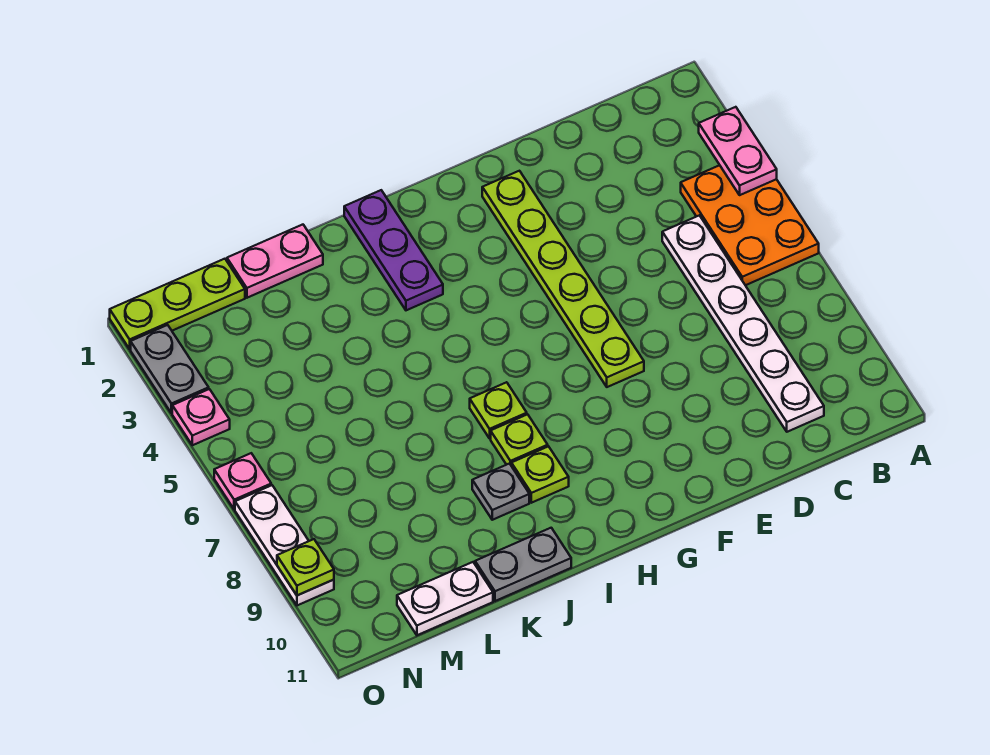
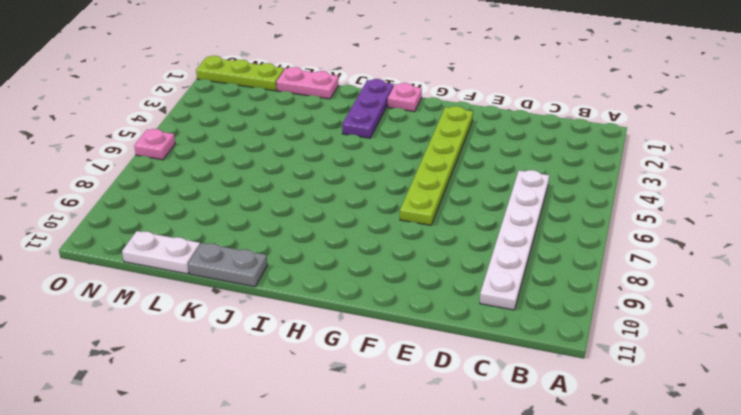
pink plate H1 level 1 -> pink plate O4 level 1
none -> orange plate A4:B6 level 1
none -> lime plate I7 level 1
none -> lime plate I8 level 1

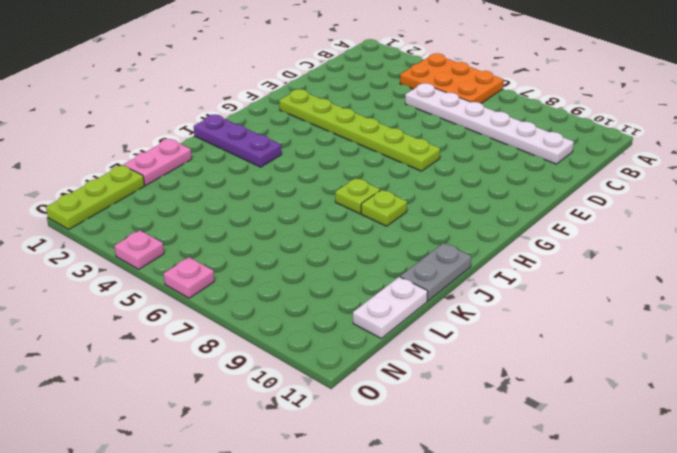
none -> lime plate I9 level 1
none -> grey plate J9 level 1
none -> grey plate O2:O3 level 1

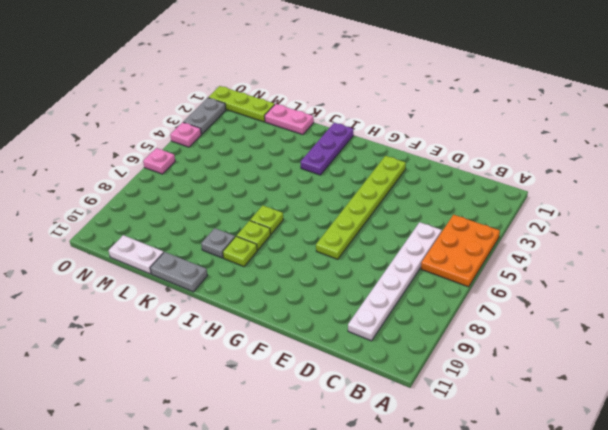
none -> white plate O7:O9 level 1
none -> pink plate A3:A4 level 2
none -> lime plate O9 level 2

